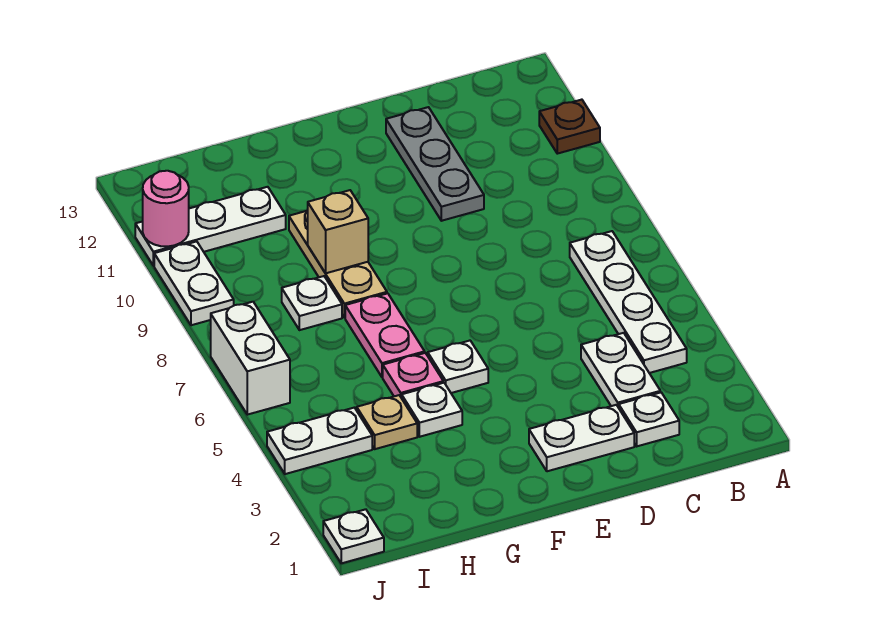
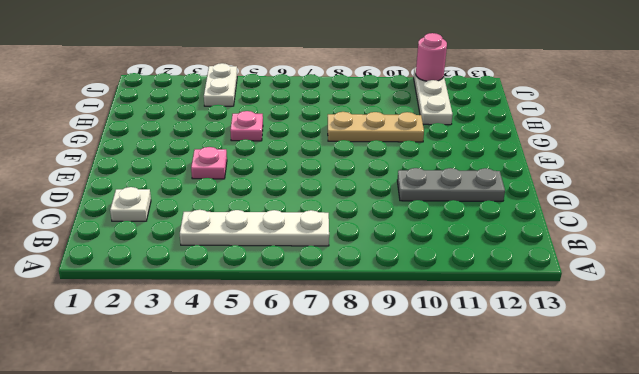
pink plate E4 level 1 -> none
none -> brown plate A11 level 1
none -> white plate C3:C4 level 1
none -> white plate D2:E2 level 1

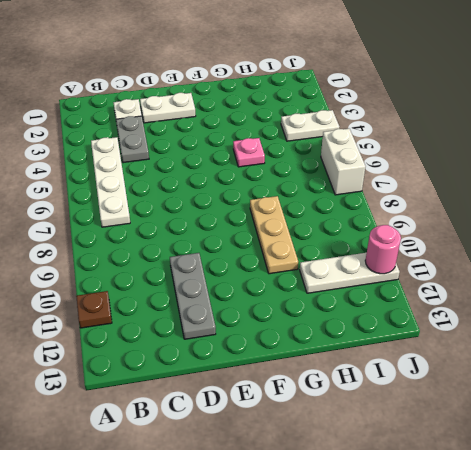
grey plate C3:C4 level 1 -> white plate C3:C4 level 1
none -> white plate F5 level 1
none -> white plate G4 level 1
none -> pink plate G6:G7 level 1

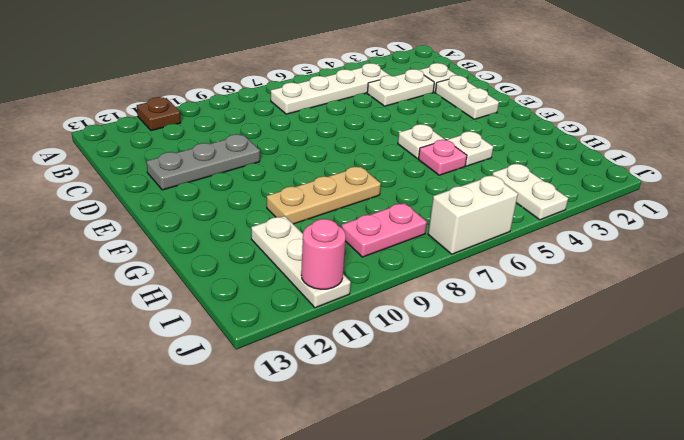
pink plate I8:I9 level 1 -> pink plate G6:G7 level 1
none -> tan plate H4 level 1
none -> white plate H8 level 1
none -> white plate J1 level 1

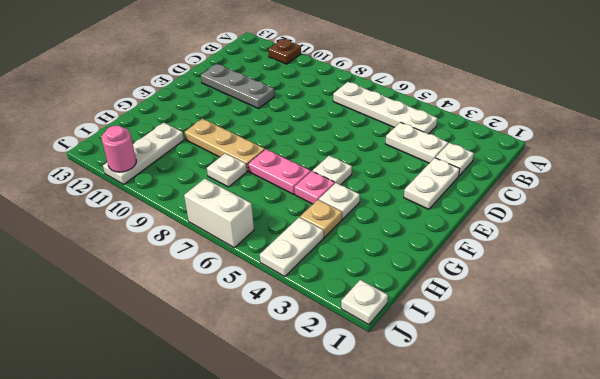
none -> white plate J9:J10 level 1
none -> tan brick G9 level 2

